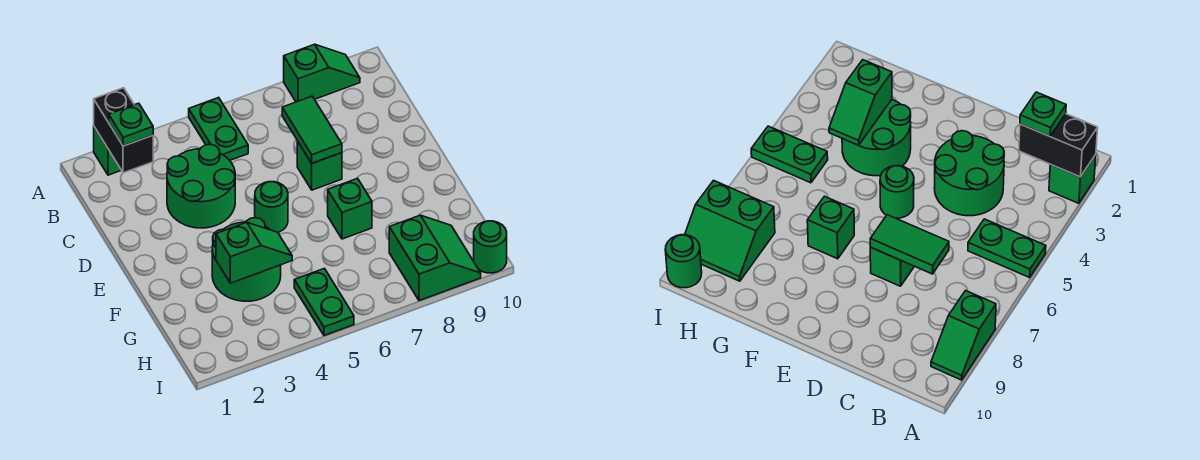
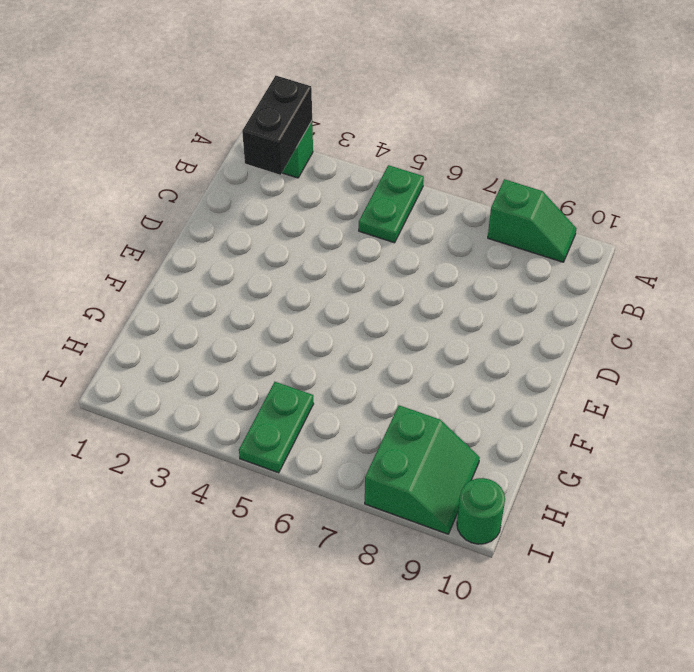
none -> green round brick C3:D4 level 1
none -> green brick D7 level 1
none -> green round brick E5 level 1

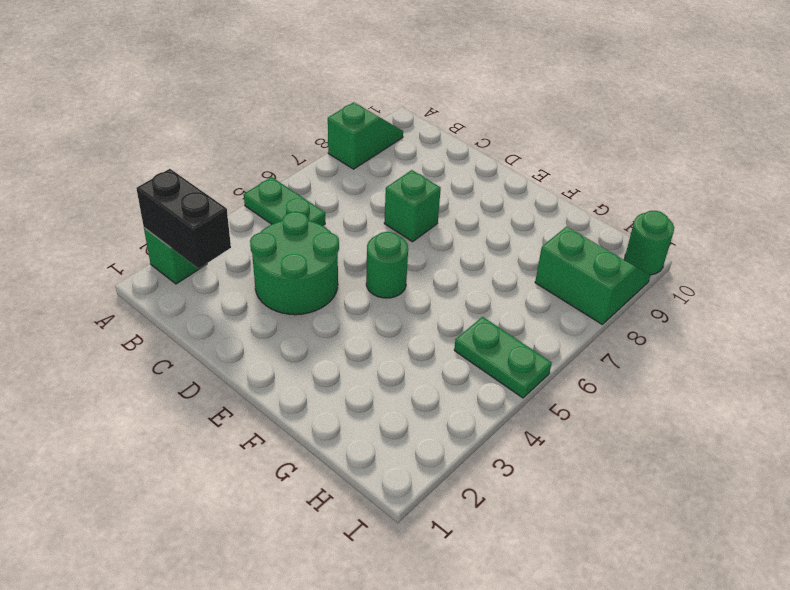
none -> green round brick F3:G4 level 1
none -> green brick F7 level 1
none -> green tile C7:D7 level 2

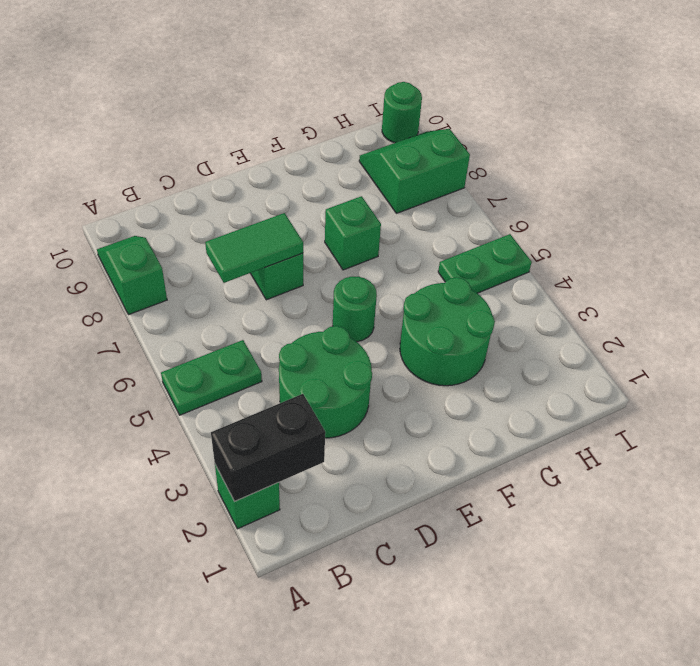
none -> green slope G3:G4 level 2 top 3
none -> green plate B2 level 3

